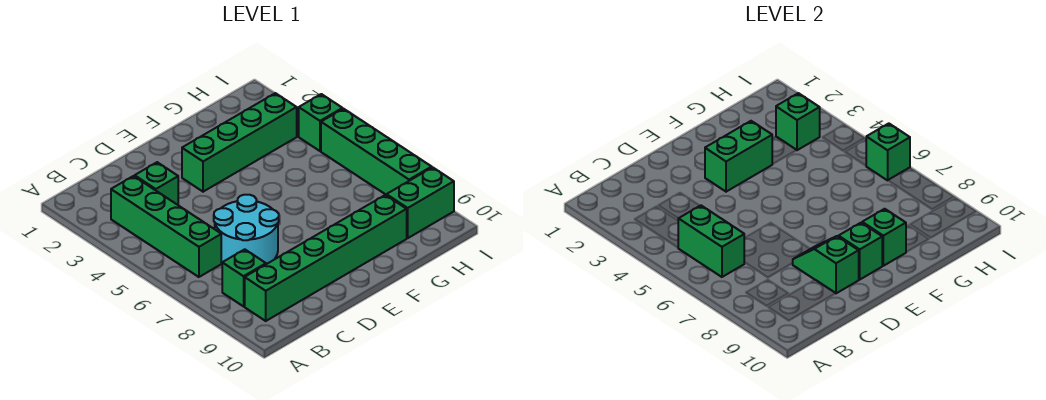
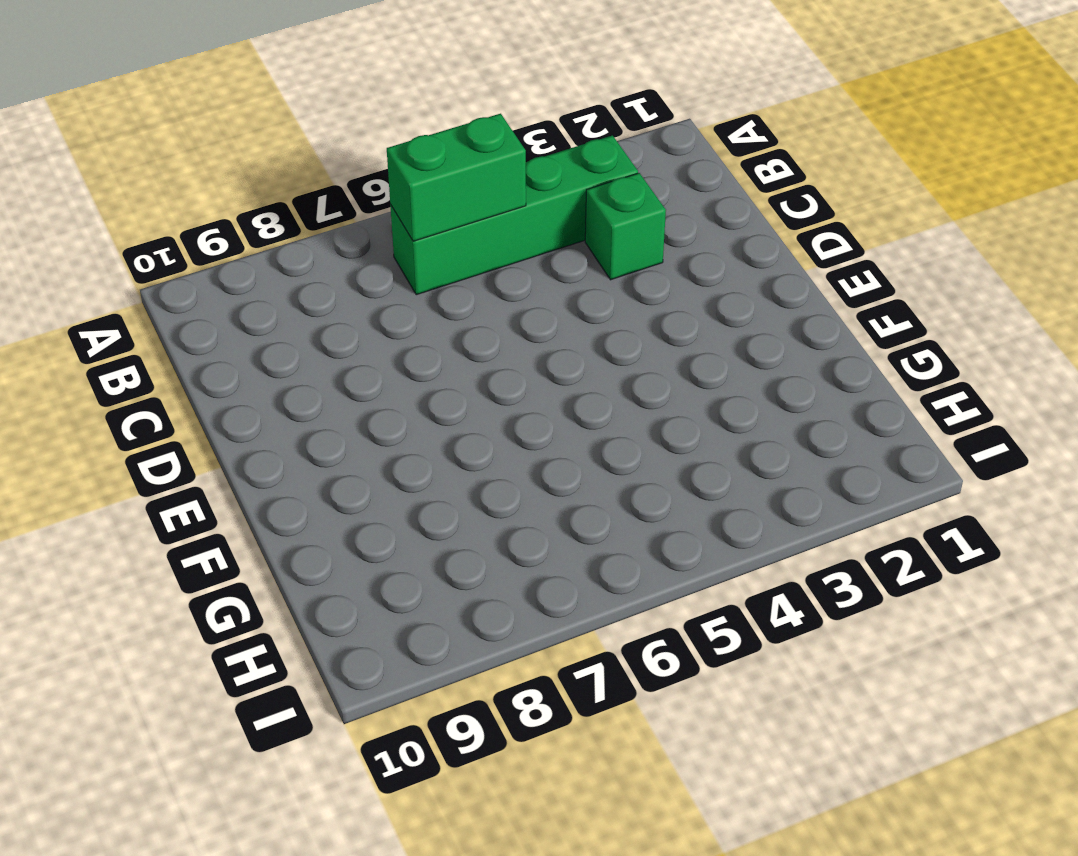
none -> green brick B8 level 1
none -> green brick B9:G9 level 1
none -> cyan round brick C6:D7 level 1

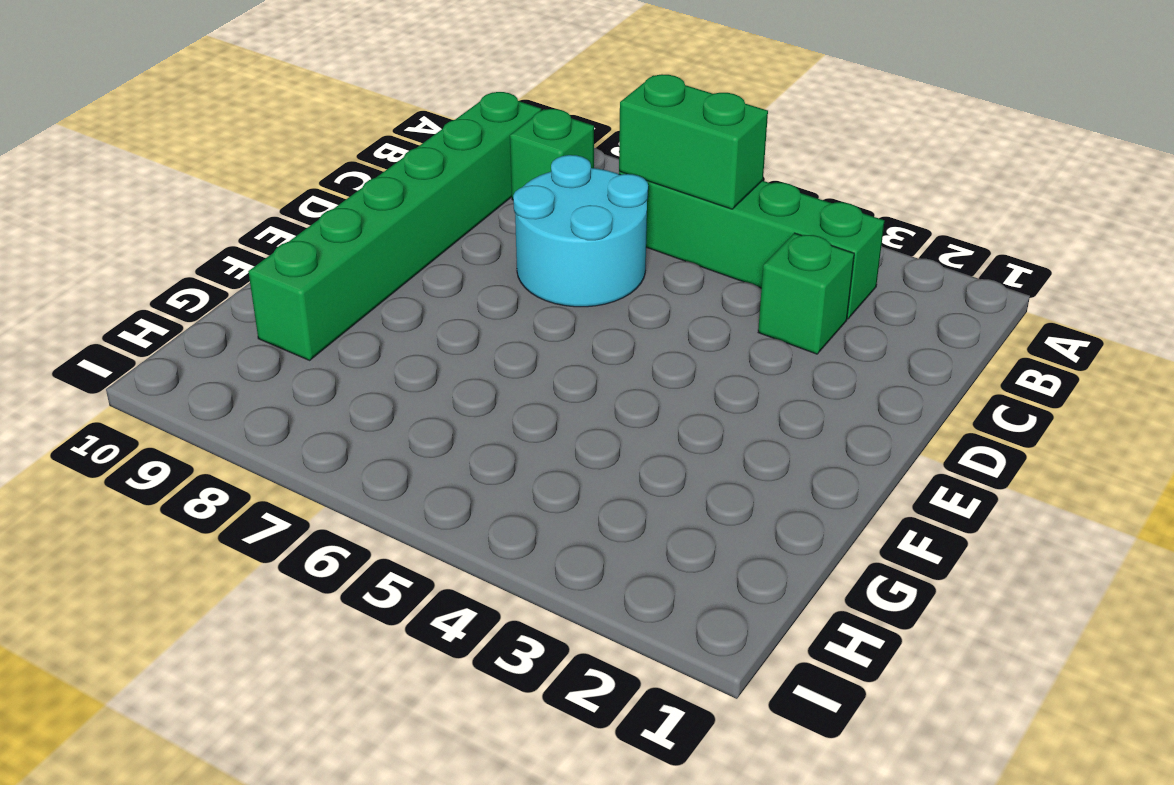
none -> green brick E3:H3 level 1
none -> green brick H9:I9 level 1
none -> green brick I4 level 1

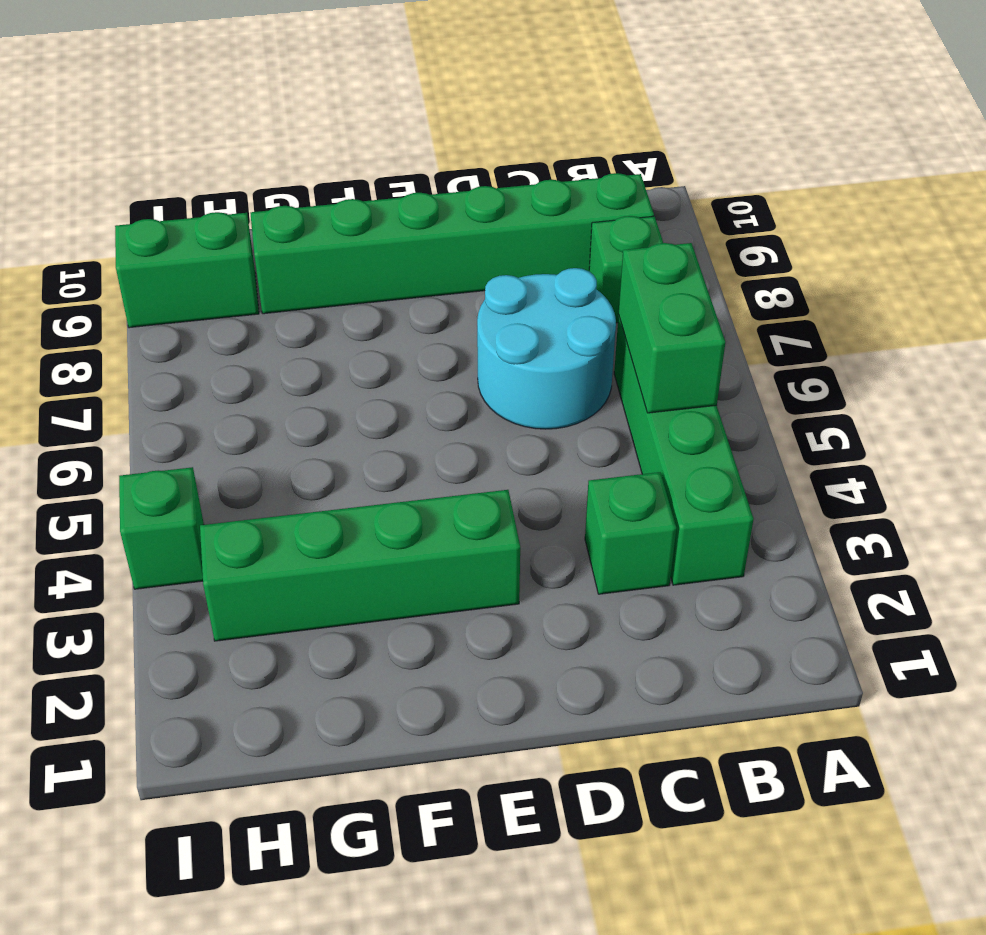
none -> green brick I5:I8 level 1
none -> green slope D8:D9 level 2 top 9
none -> green brick E3:F3 level 2

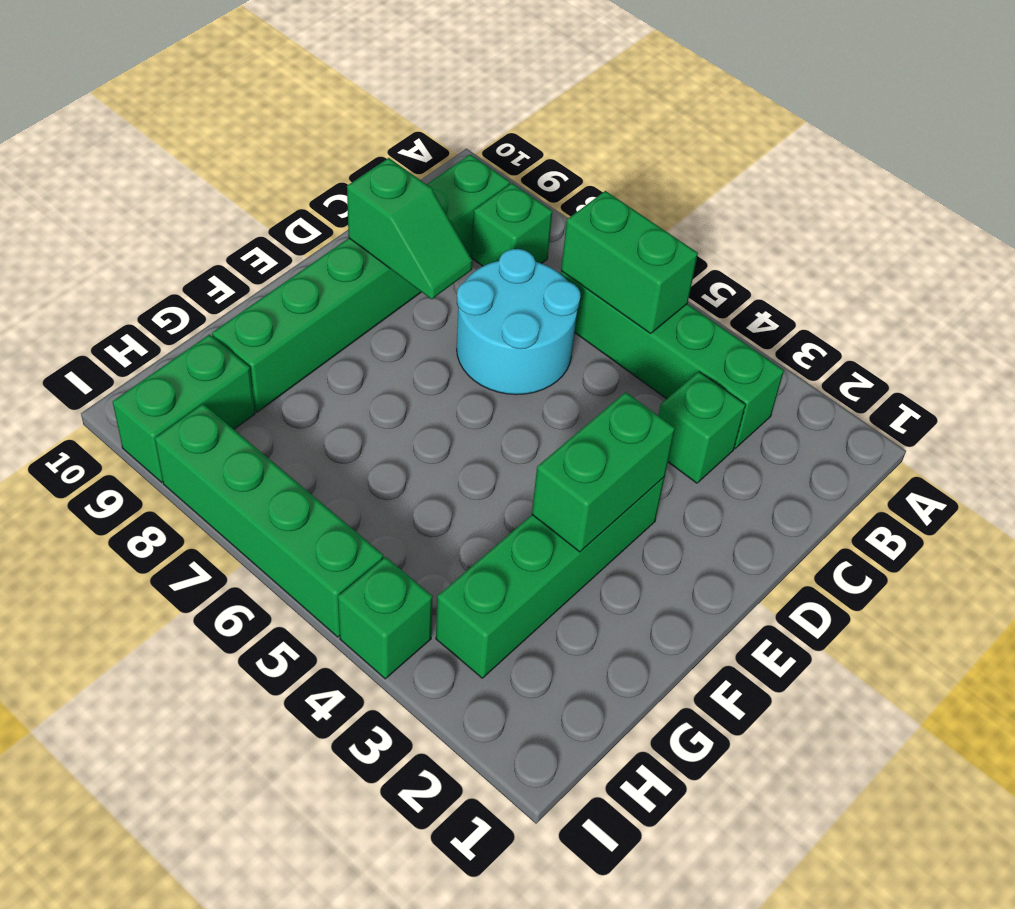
none -> green brick E9 level 2
none -> green brick F9 level 2
none -> green brick H3 level 2

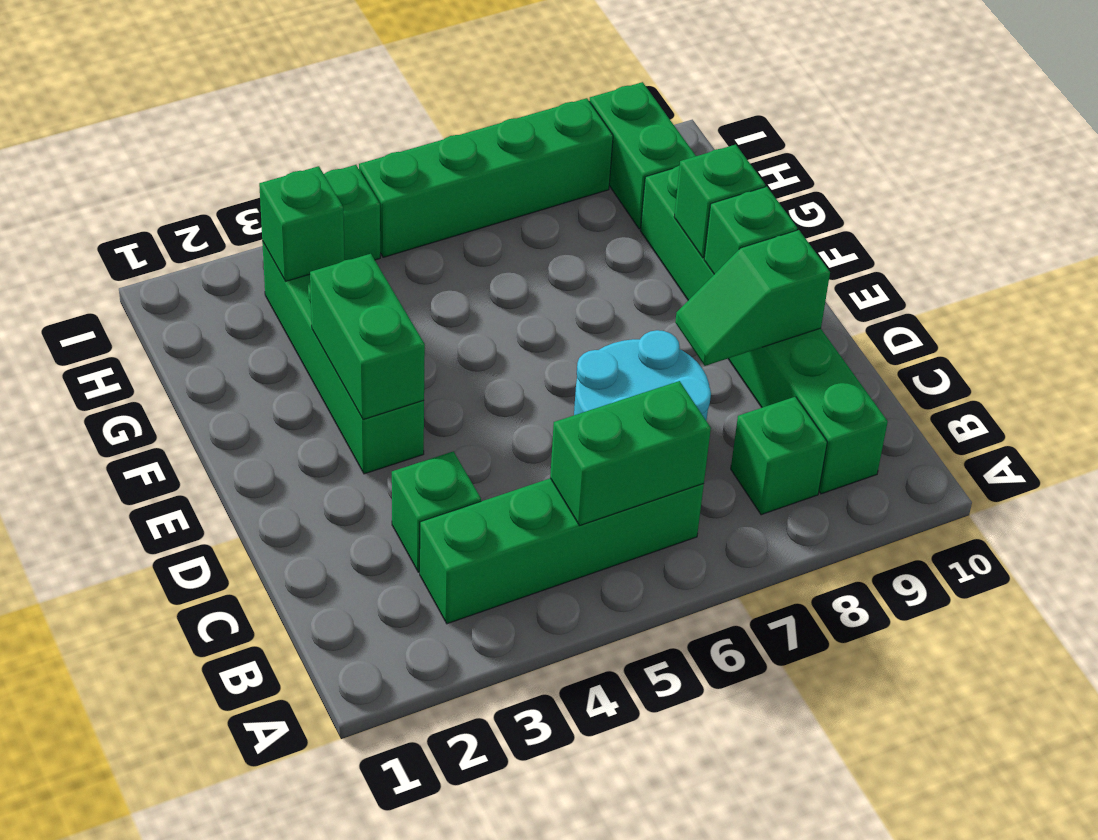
none -> green brick I6 level 2

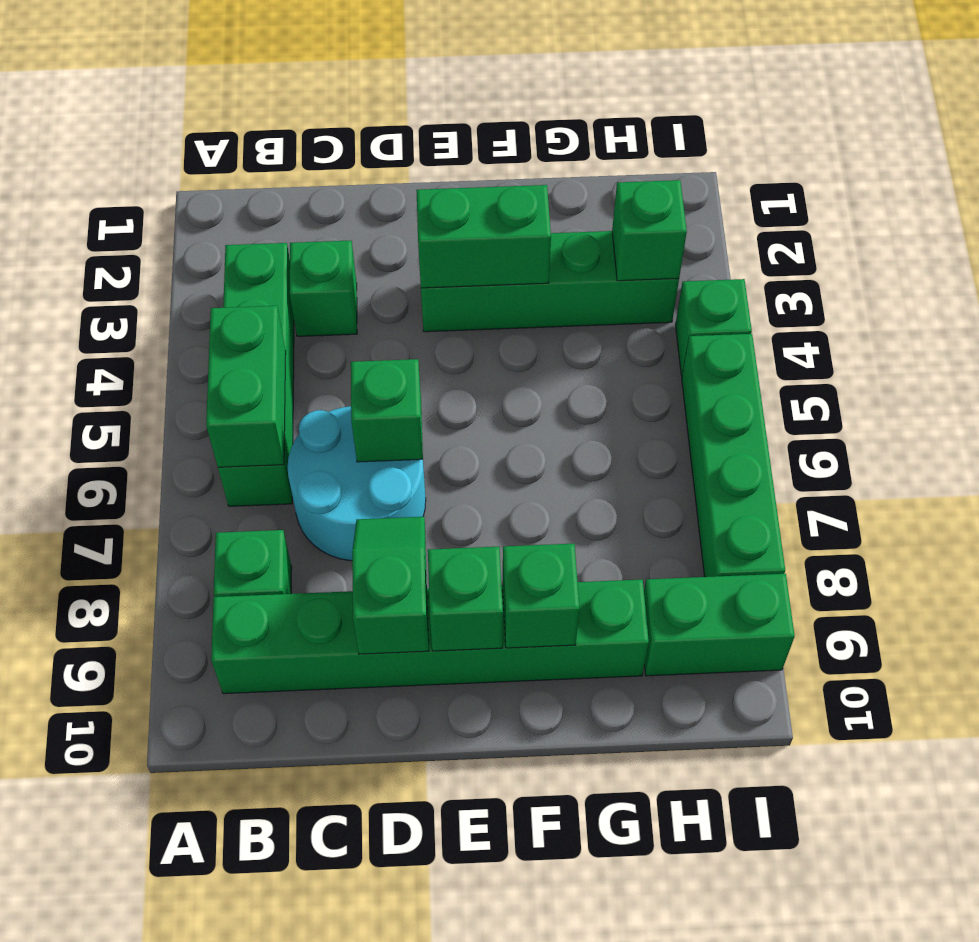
green brick D6 level 2 -> green brick I6 level 2

